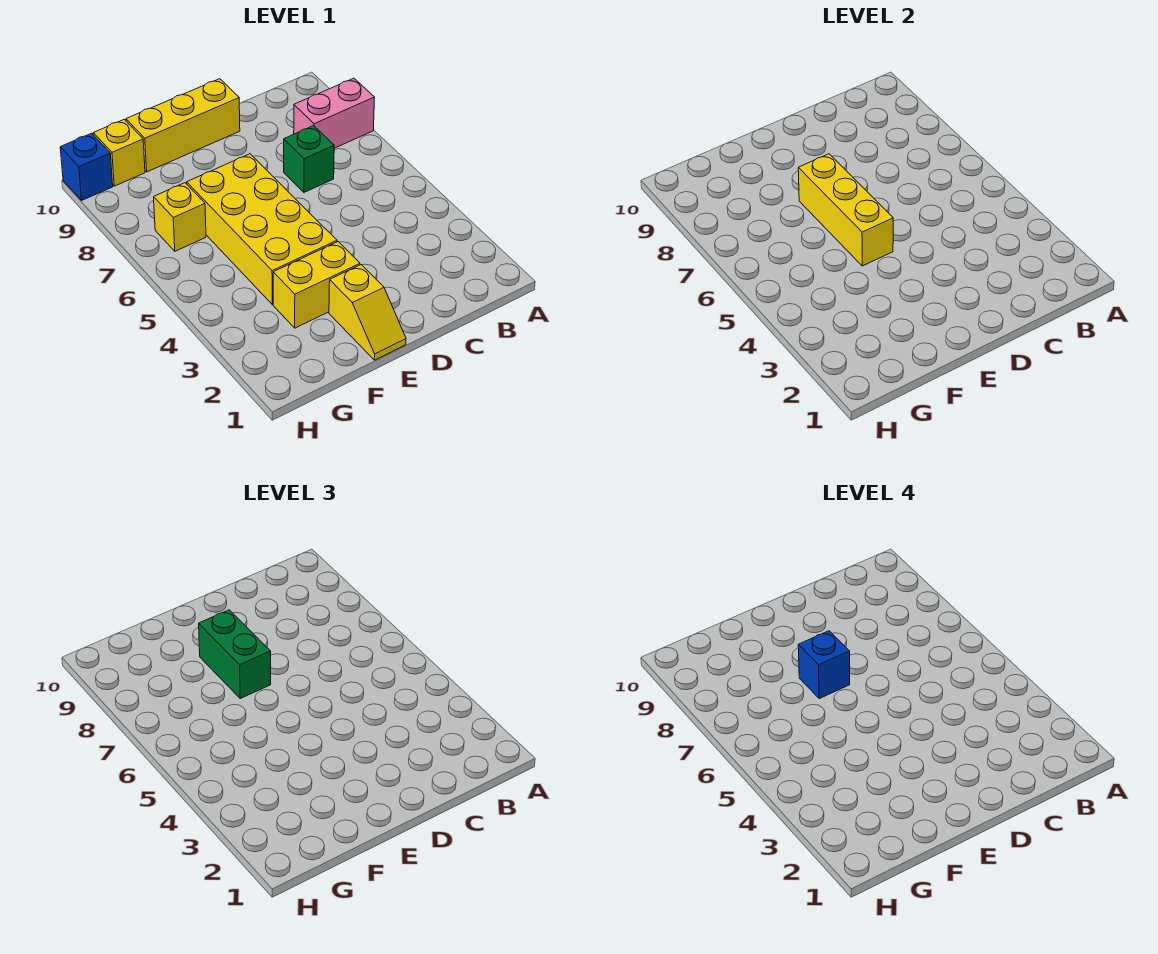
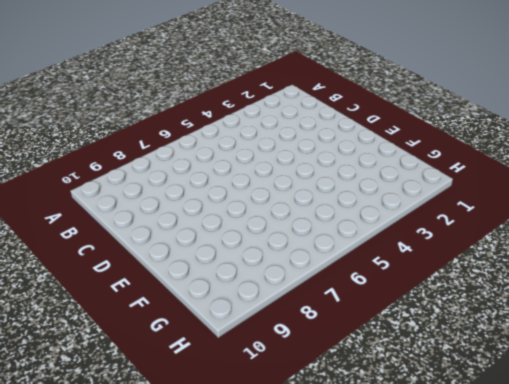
none -> pink brick A8:B8 level 1
none -> green brick C7 level 1
none -> yellow brick D10:F10 level 1

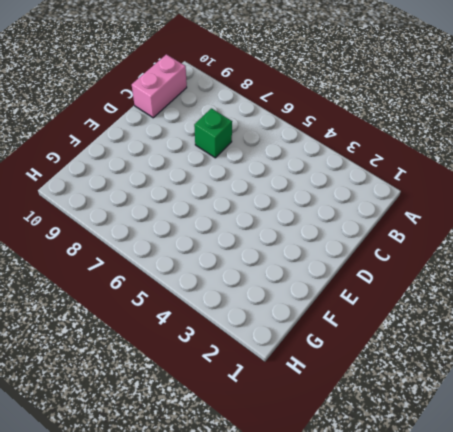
pink brick B10:C10 level 1 -> pink brick A8:B8 level 1
none -> yellow brick D10:F10 level 1
none -> yellow slope E1:E2 level 1 top 2
none -> yellow brick E3:F3 level 1

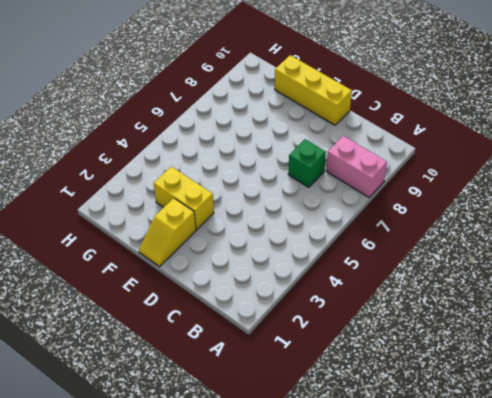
none -> yellow brick E4:F7 level 1
none -> yellow brick G7 level 1
none -> yellow brick G10 level 1

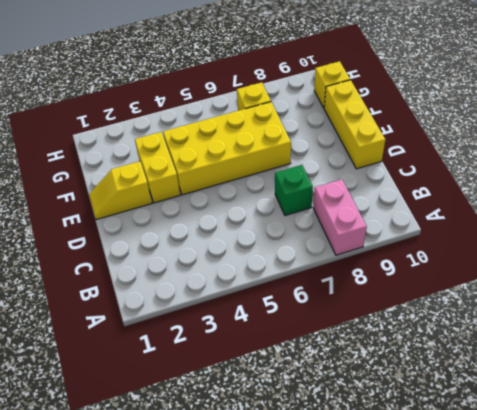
none -> blue brick H10 level 1
none -> yellow brick E5:E7 level 2
none -> green brick E7:E8 level 3

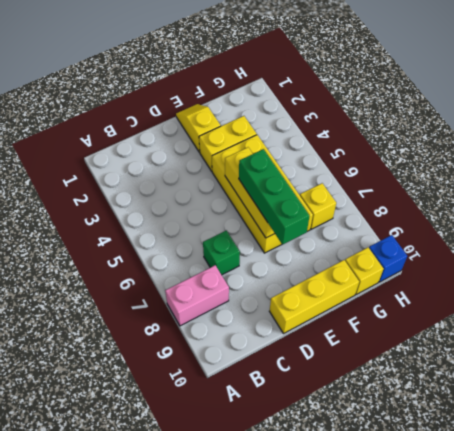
green brick E6:E8 level 3 -> green brick E7:E8 level 3
none -> blue brick E7 level 4

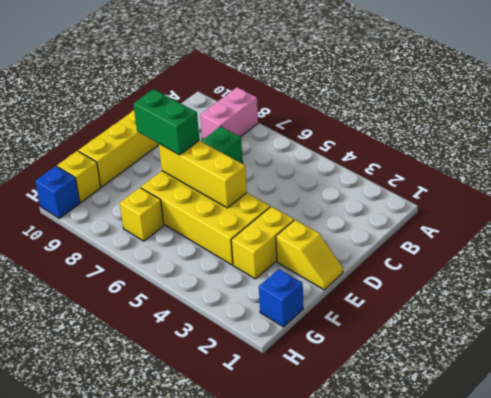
blue brick G1 level 1 -> blue brick E7 level 4

